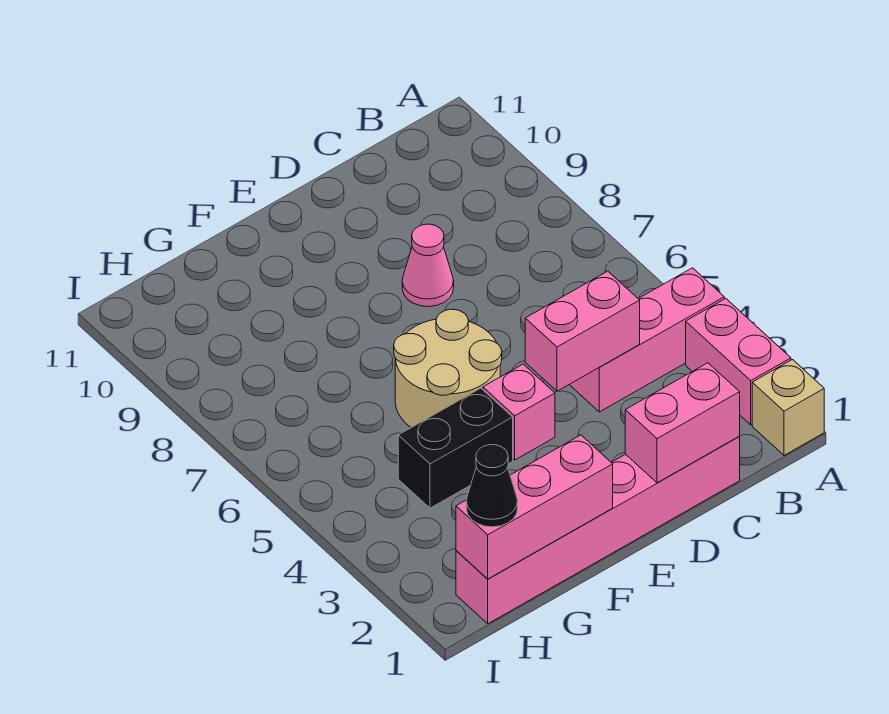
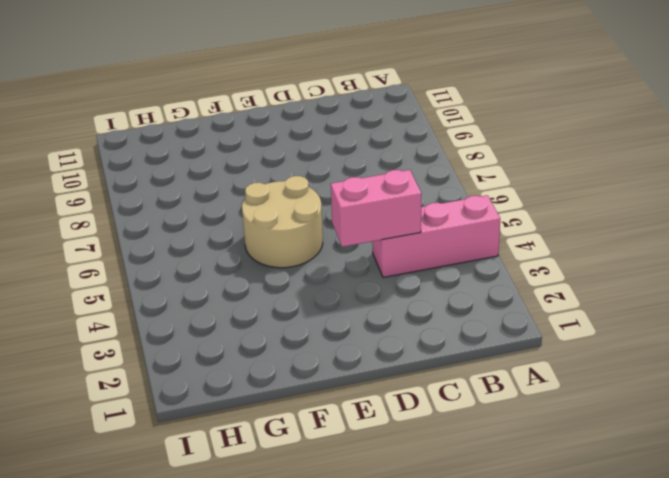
none -> tan brick A1 level 1
none -> pink brick A2:A3 level 1
none -> pink brick C1:H1 level 1

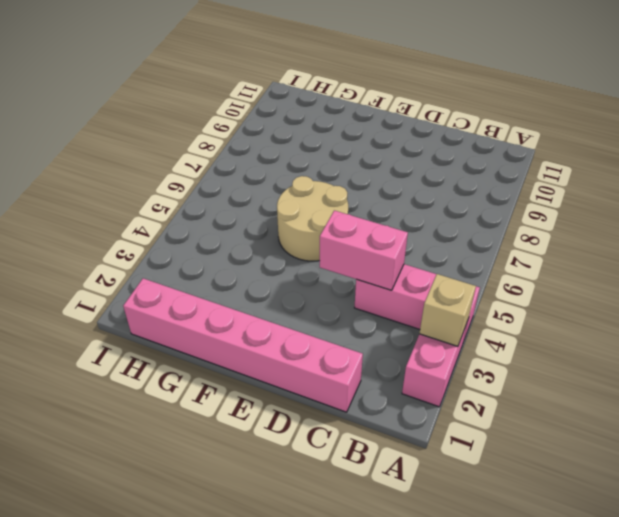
tan brick A3 level 2 -> tan brick A1 level 1
none -> pink cone D8 level 1
none -> pink brick E4 level 1
none -> black brick F4:G4 level 1

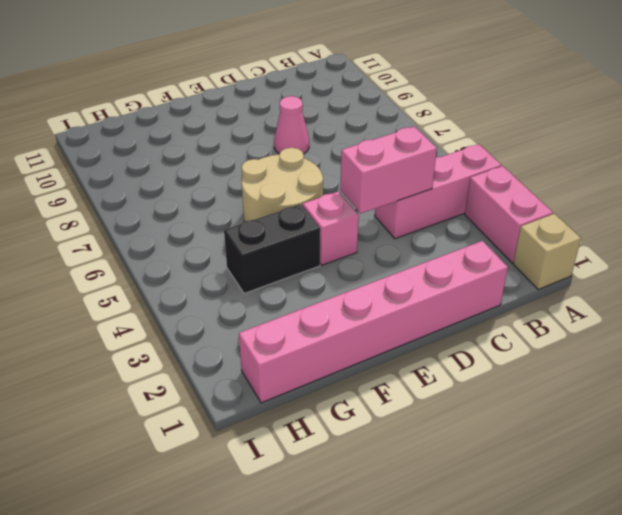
none -> pink brick C1:D1 level 2
none -> pink brick F1:H1 level 2
none -> black cone H1 level 3

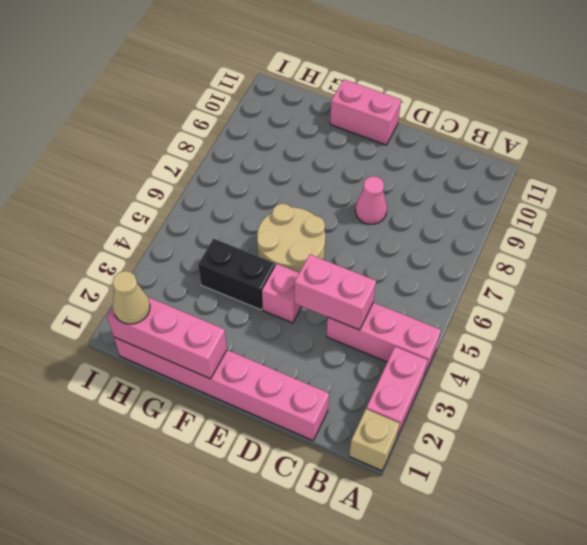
pink brick E11:F11 level 1 -> pink brick C1:D1 level 2
tan cone H1 level 3 -> black cone H1 level 3

